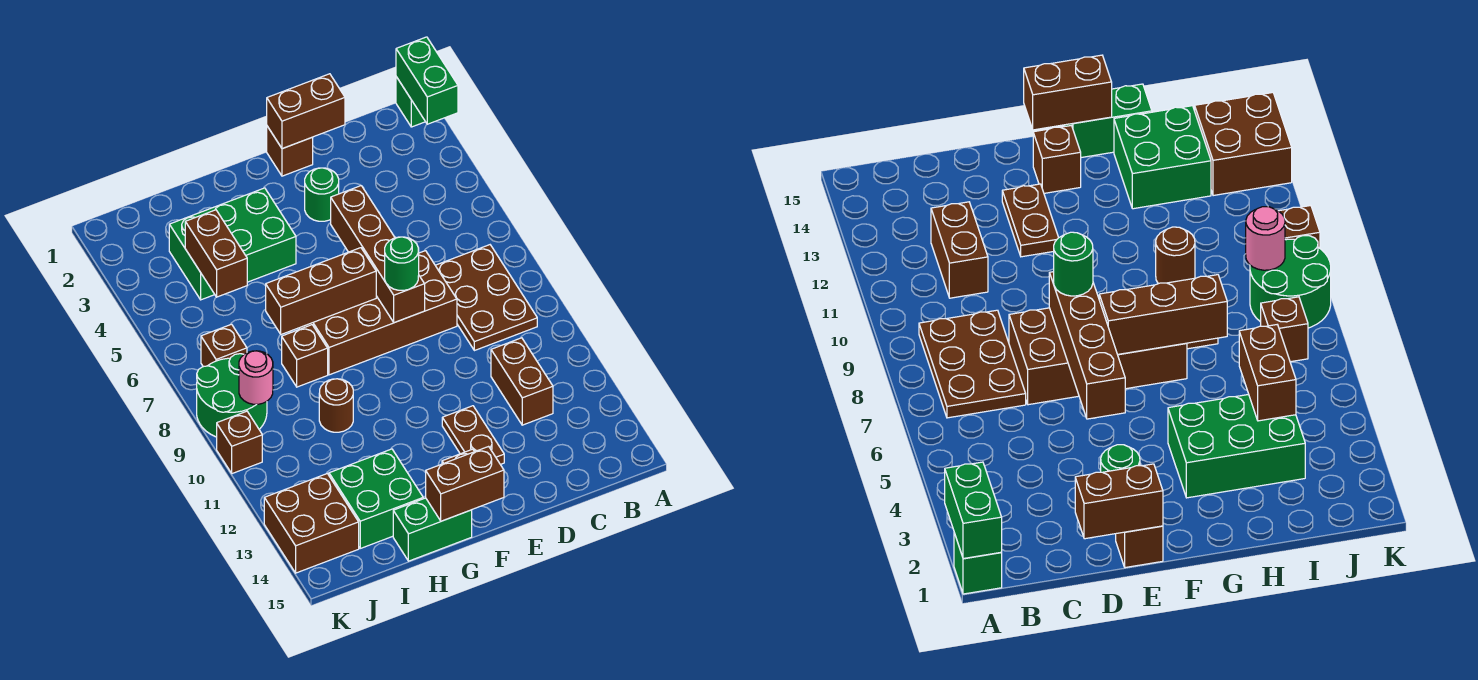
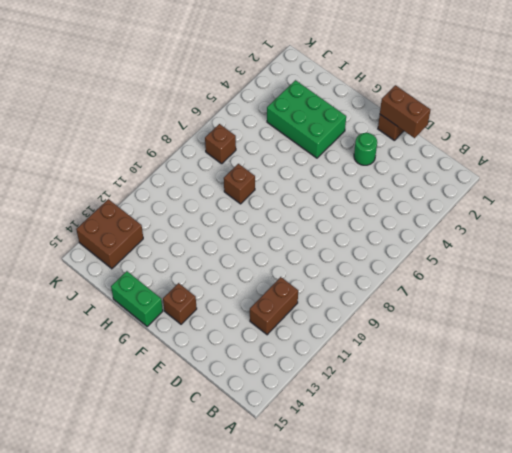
none -> green brick A1 level 1
none -> brown plate B7:C9 level 1
none -> brown brick D7:G8 level 1

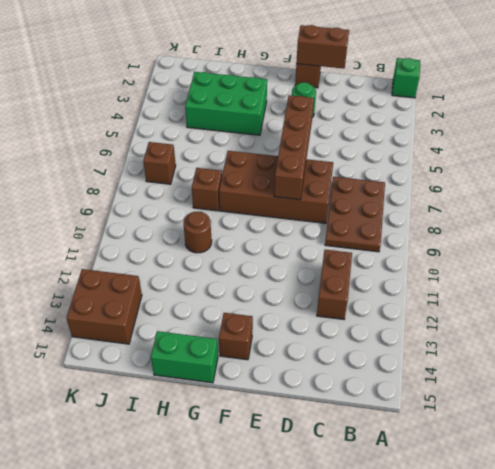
none -> brown plate E12:E13 level 1
none -> green brick H13:I14 level 1
none -> green round brick J8:K9 level 1

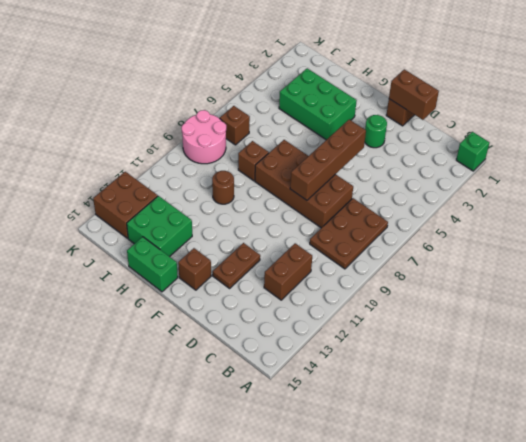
pink round brick J8:K9 level 1 -> green round brick J8:K9 level 1
none -> brown brick K10 level 1
none -> green brick A1:A2 level 2
none -> brown brick F7:H7 level 2

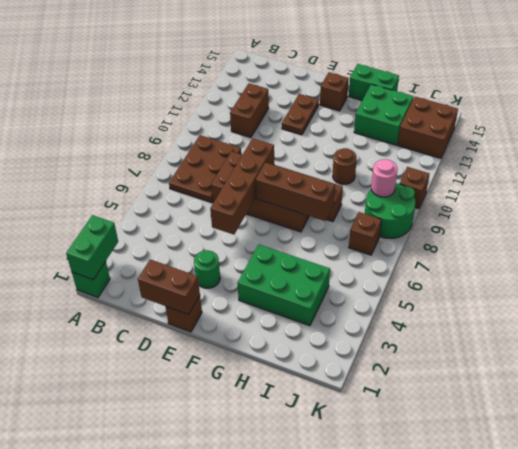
none -> brown brick F15:G15 level 2
none -> brown brick I4:I5 level 2
none -> green round brick E8 level 3

